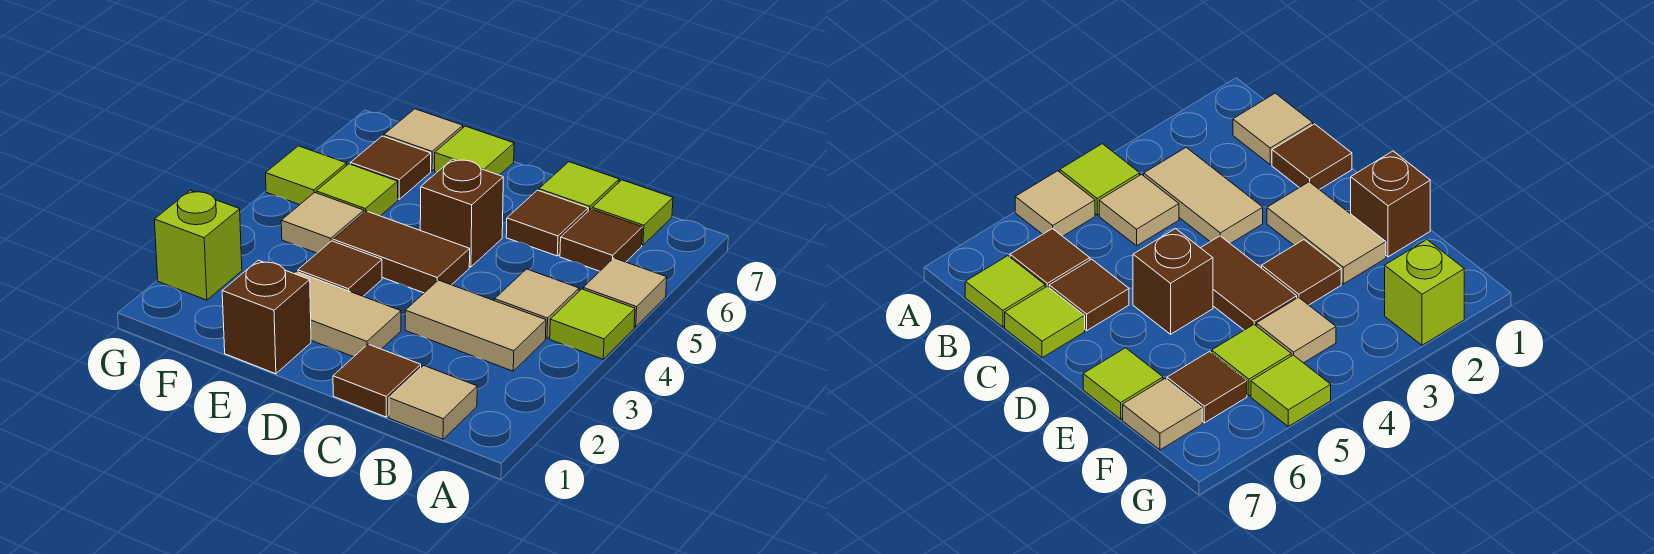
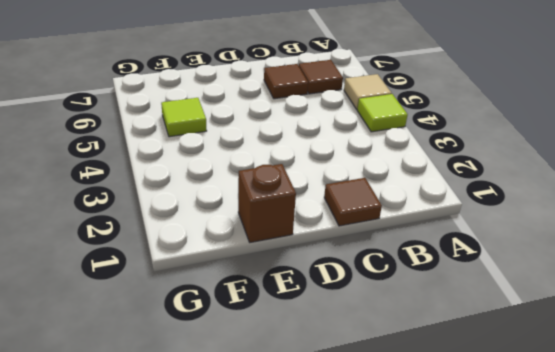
none -> tan tile B1 level 1
none -> tan tile B3:C3 level 1
none -> tan tile B4 level 1

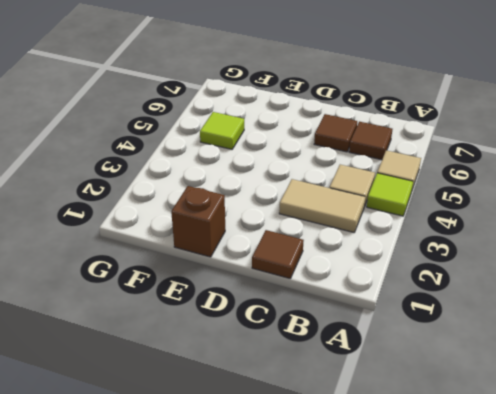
none -> tan tile B1 level 1
none -> lime tile B7 level 1
none -> lime tile C7 level 1

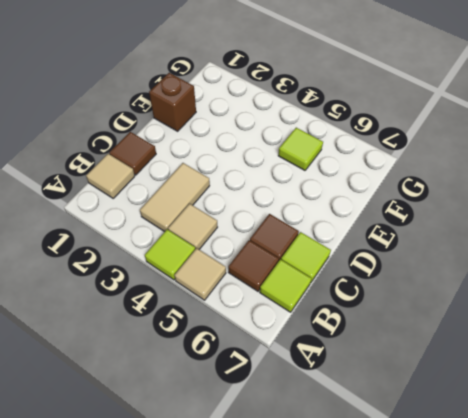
none -> tan tile D2:E2 level 1
none -> brown tile D4:E4 level 1
none -> brown brick D5 level 1

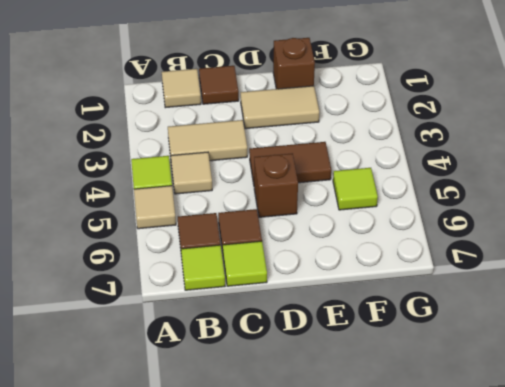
none -> brown tile E3 level 1
none -> lime tile E7 level 1
none -> tan tile F4 level 1

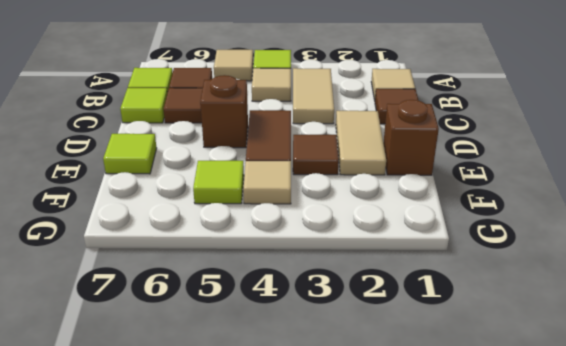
none -> brown tile F6 level 1
none -> tan tile F7 level 1
none -> lime brick G2 level 1

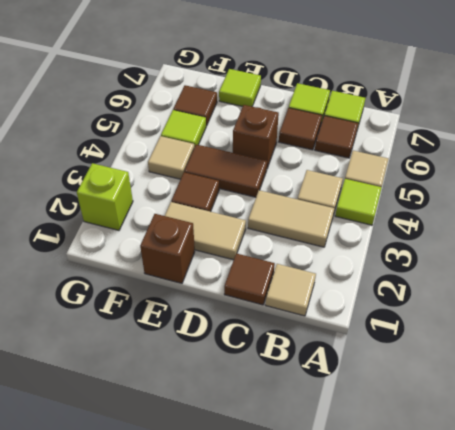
none -> tan tile F7 level 1
none -> lime tile G5 level 1

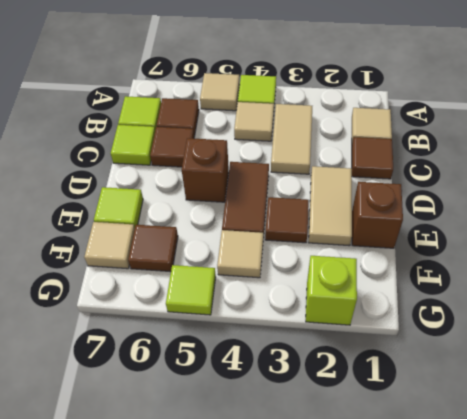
none -> lime tile F5 level 1

